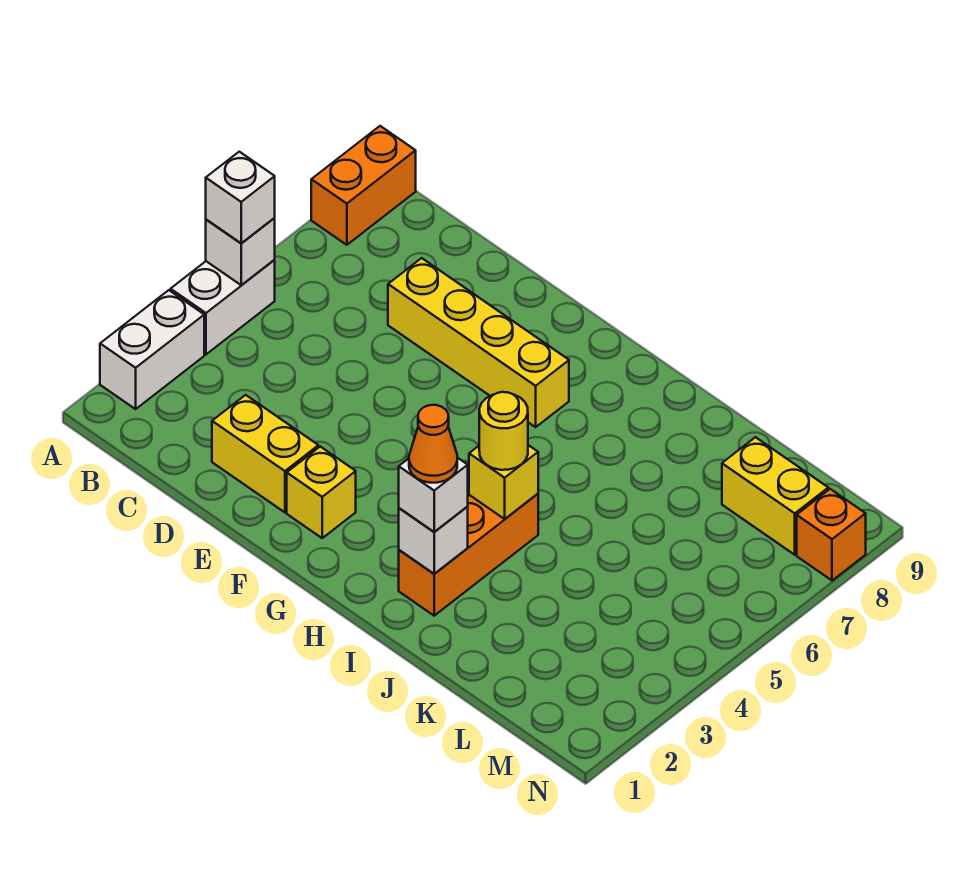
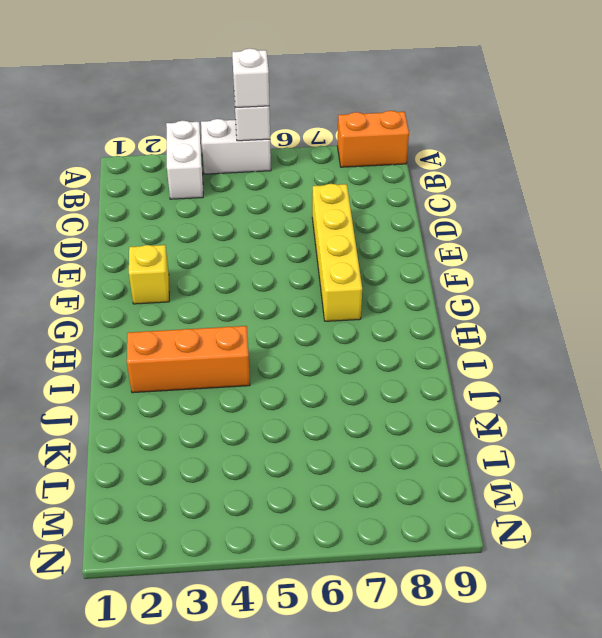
white brick A3:B3 level 1 -> white brick A2:A3 level 1
none -> yellow brick D2:E2 level 1
none -> yellow brick L8:M8 level 1
none -> orange brick N8 level 1

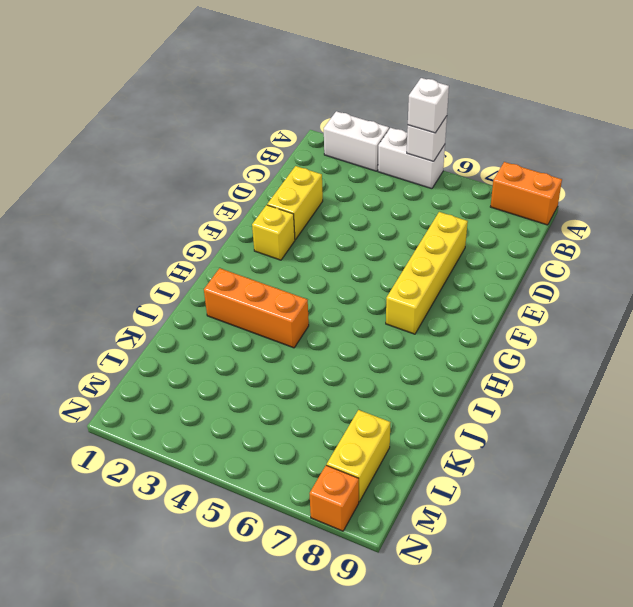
none -> white brick I2 level 2
none -> yellow brick I4 level 2
none -> white brick I2 level 3

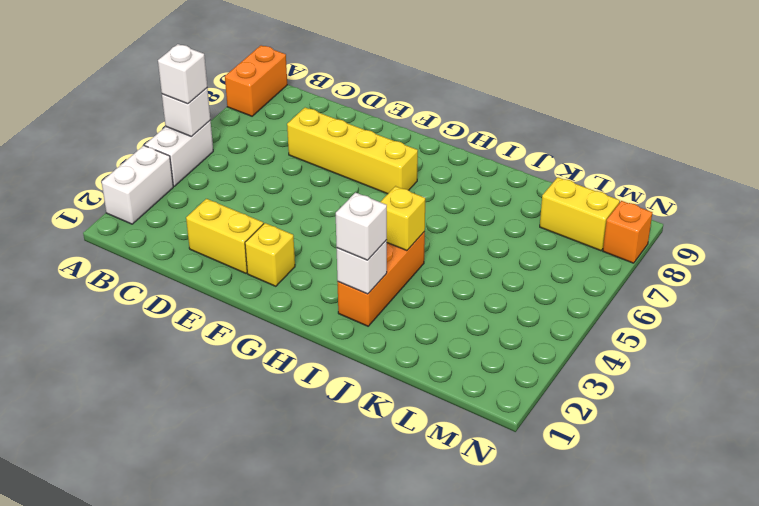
none -> yellow round brick I4 level 3
none -> orange cone I2 level 4

